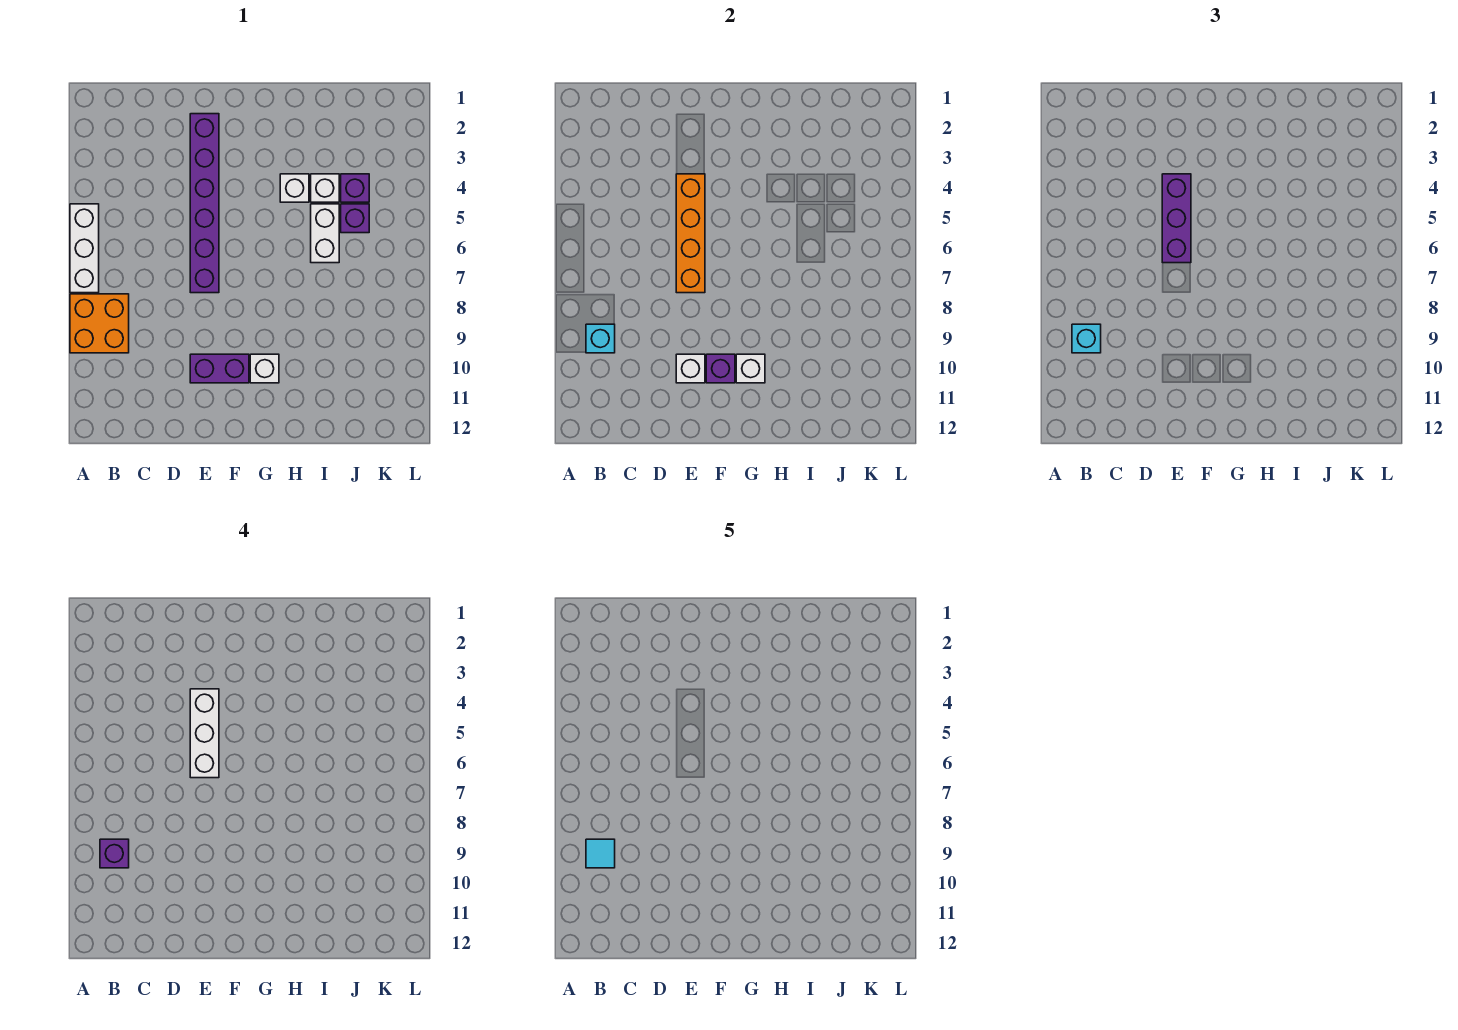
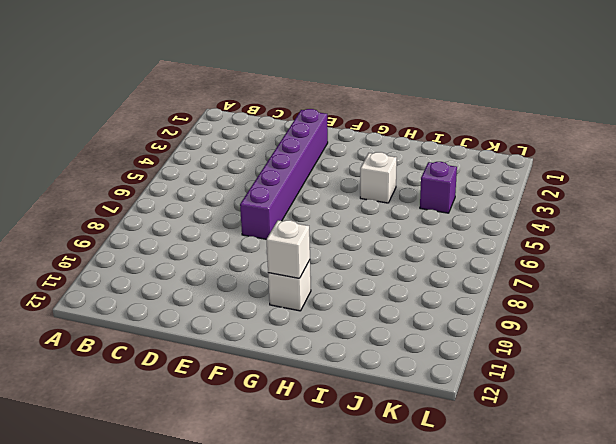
none -> white brick A5:A7 level 1
none -> orange brick A8:B9 level 1
none -> purple brick E10:F10 level 1

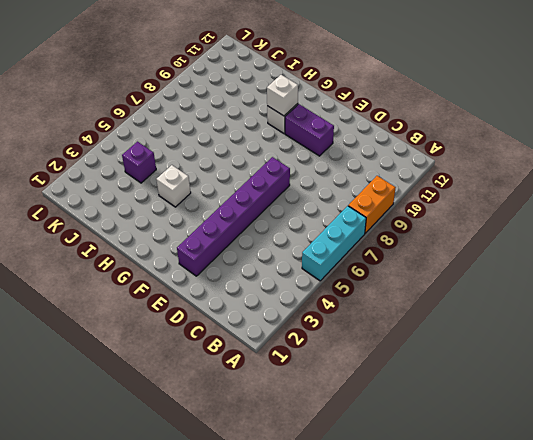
cyan brick A5:A7 level 1 -> white brick A5:A7 level 1
orange brick A8:A9 level 1 -> orange brick A8:B9 level 1
none -> white brick I4 level 1
none -> white brick I5:I6 level 1
none -> purple brick J5 level 1

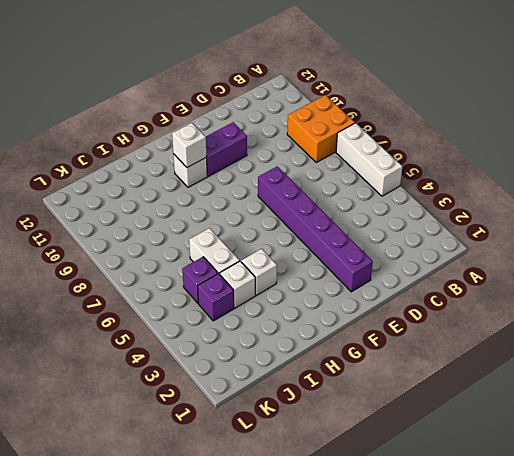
none -> cyan brick B9 level 2
none -> orange brick E4:E7 level 2
none -> white brick E10 level 2

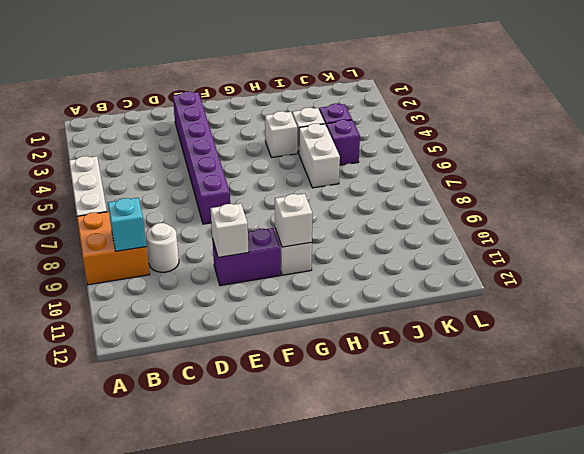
white round brick C9 level 1 -> none
none -> orange brick E4:E7 level 2
none -> purple brick F10 level 2
none -> cyan brick B9 level 3

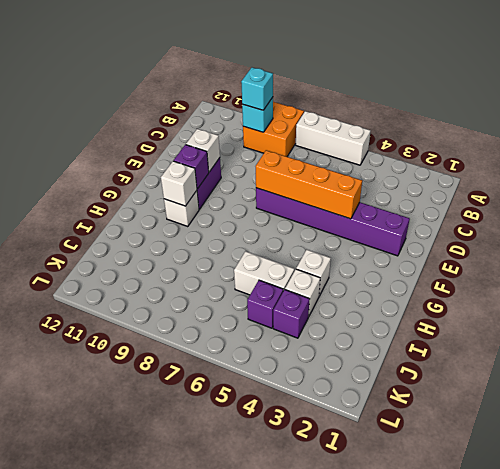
none -> purple brick E4:E6 level 3
none -> purple brick B9 level 4
none -> white brick E4:E6 level 4

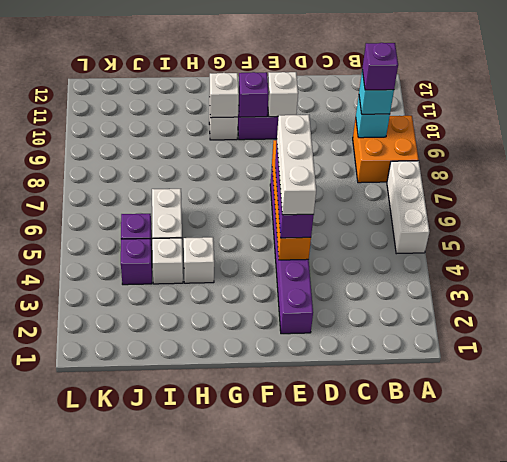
none -> cyan tile B9 level 5

